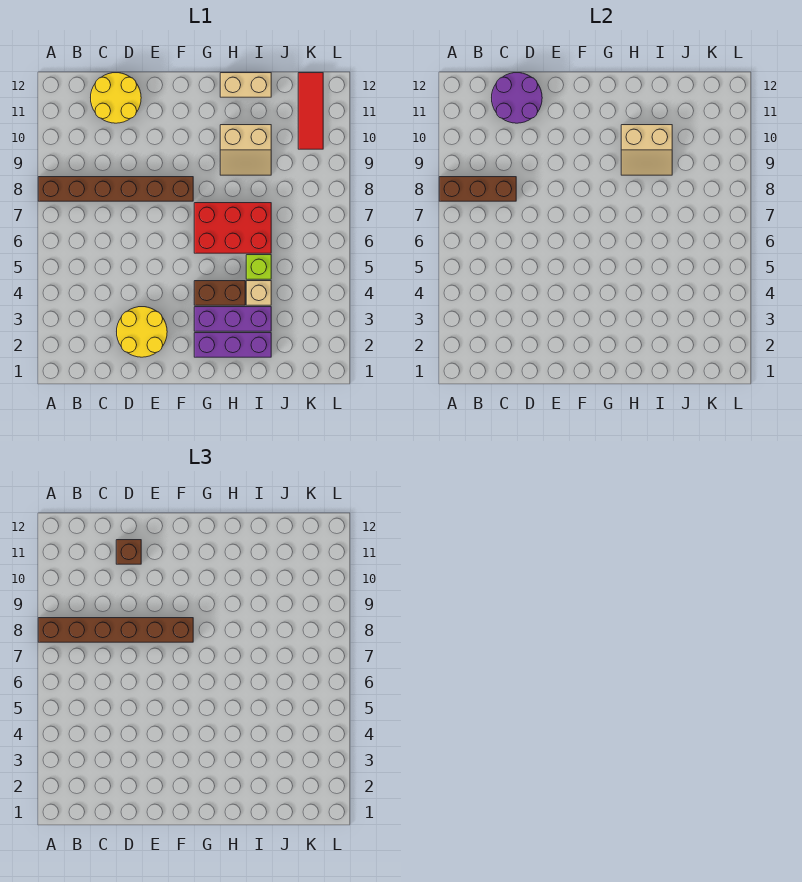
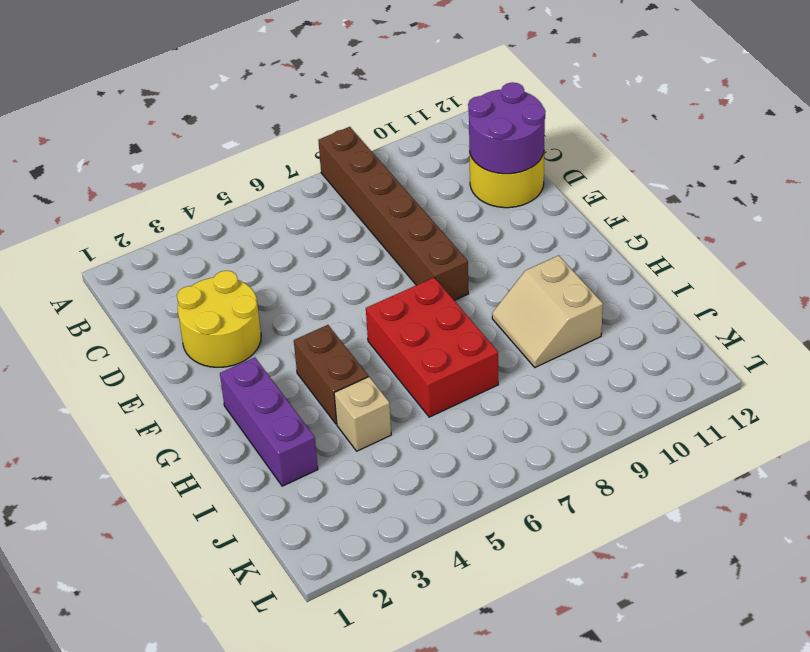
none -> purple brick G3:I3 level 1
none -> tan brick H12:I12 level 1
none -> lime brick I5 level 1

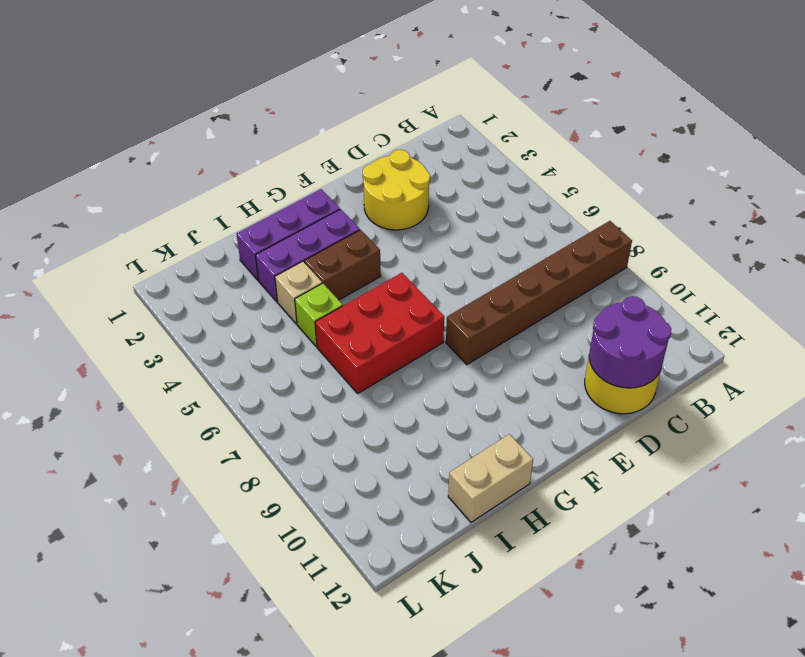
none -> tan slope H9:I10 level 1 top 10
none -> red tile K10:K12 level 1
none -> brown brick A8:C8 level 2

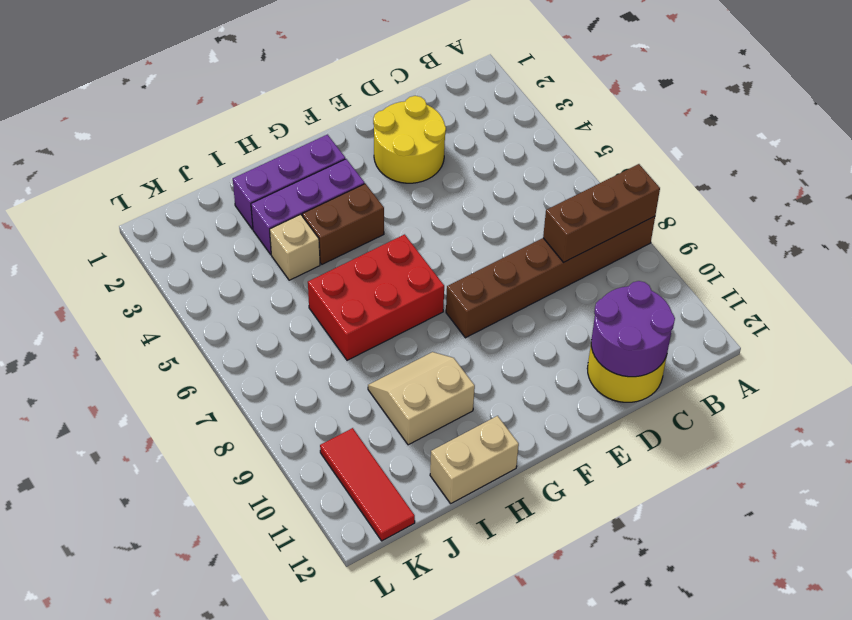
none -> lime brick I5 level 1
none -> tan slope H9:I10 level 2 top 10
none -> brown brick A8:F8 level 3

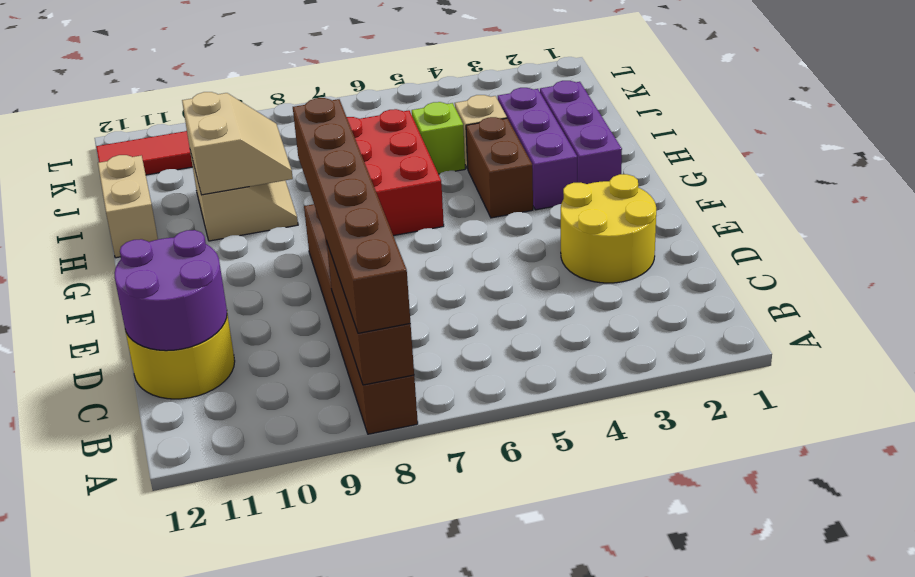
none -> brown brick D11 level 3

